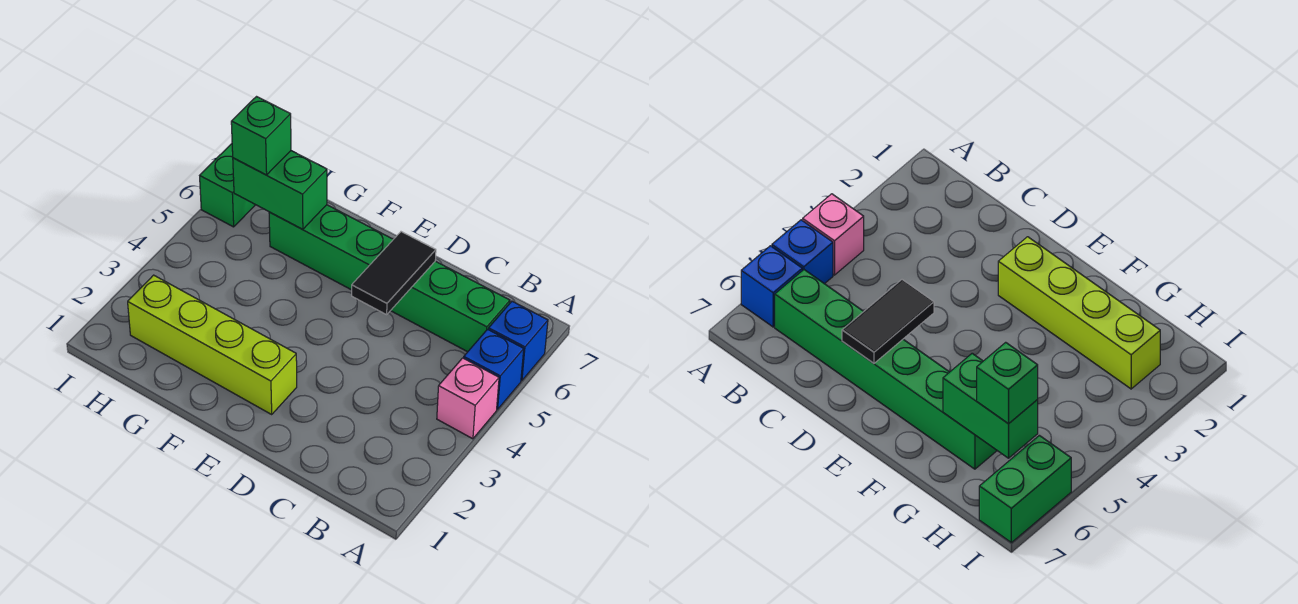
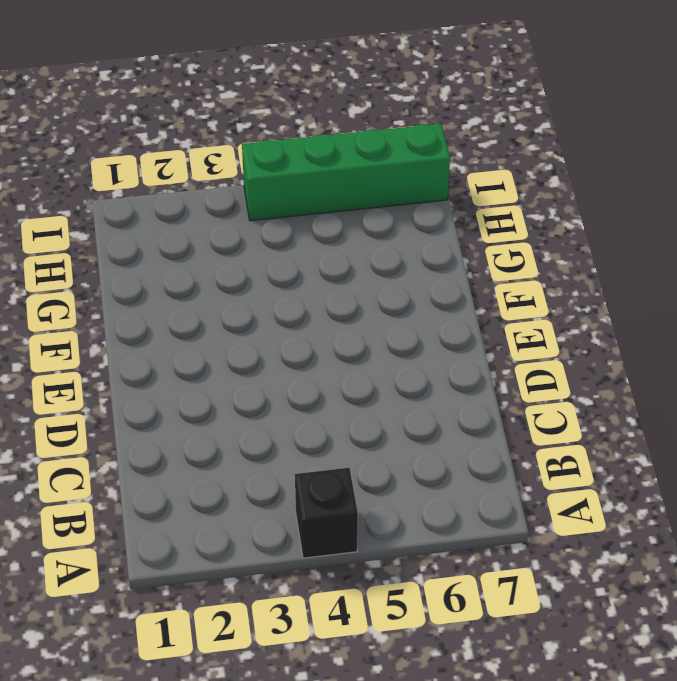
black brick A4 level 1 -> pink brick A4 level 1
green brick I4:I7 level 1 -> green brick I6:I7 level 1
none -> blue brick A5 level 1
none -> blue brick A6 level 1

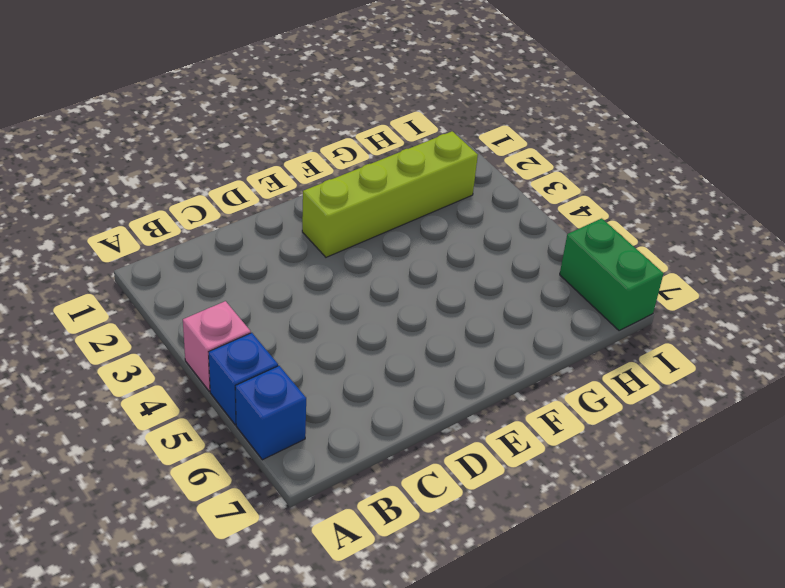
none -> green brick B6:G6 level 1
none -> black tile D5:D6 level 2

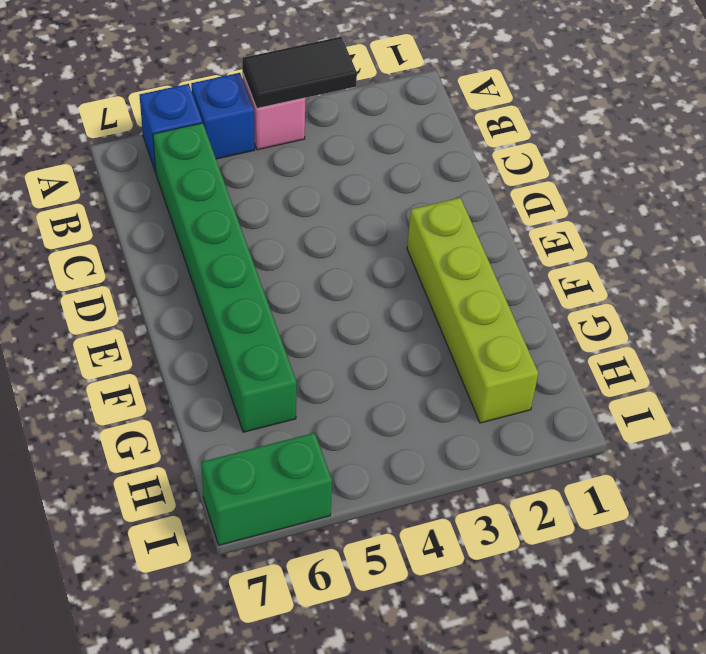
black tile A3:A4 level 2 -> black tile D5:D6 level 2
none -> green brick G6:H6 level 2
none -> green brick H6 level 3

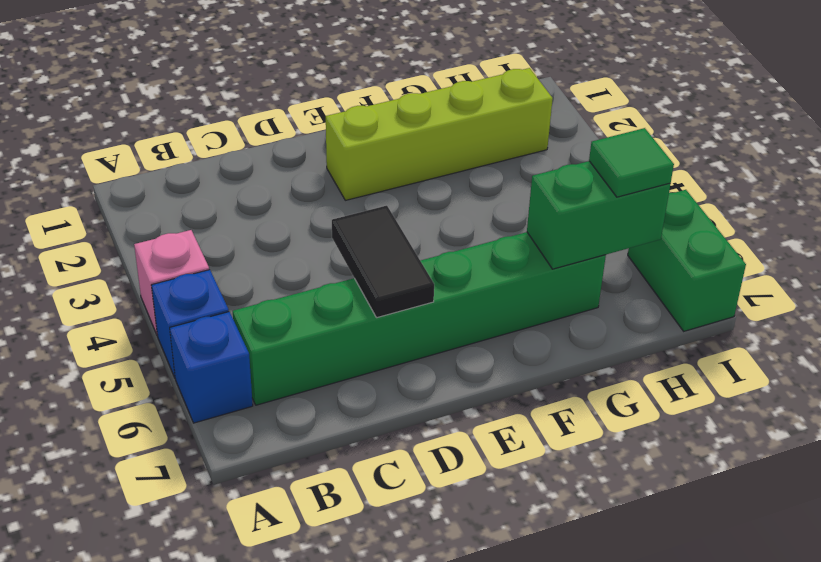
green tile H6 level 3 -> green brick H6 level 3

